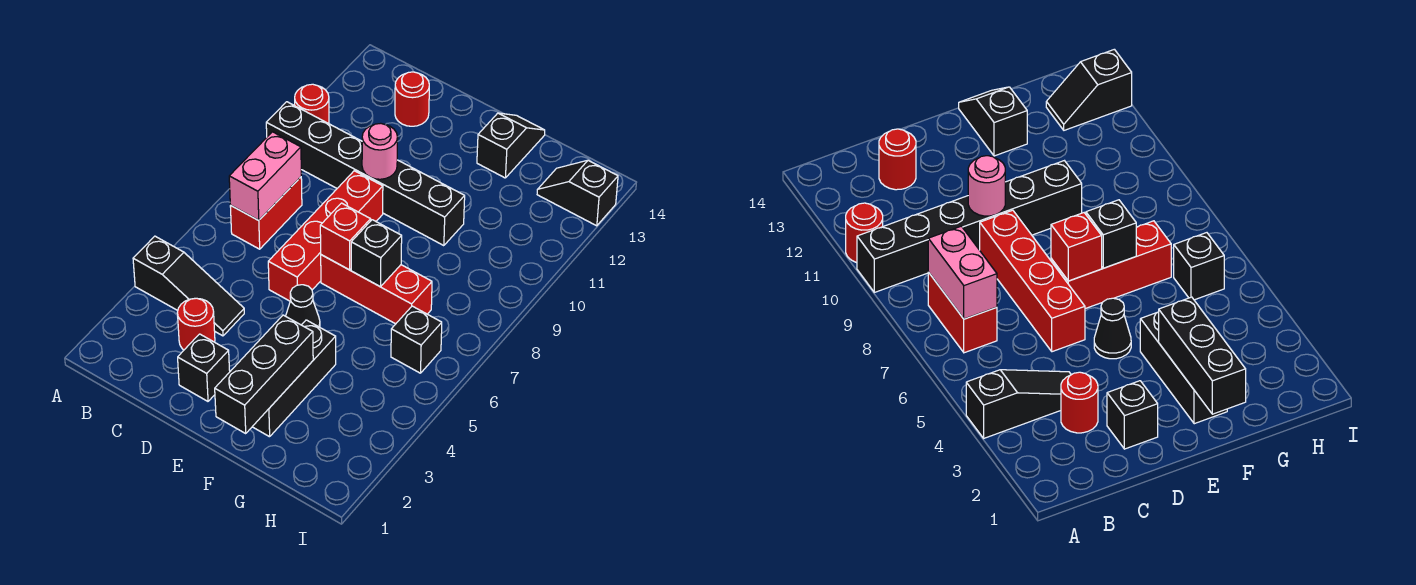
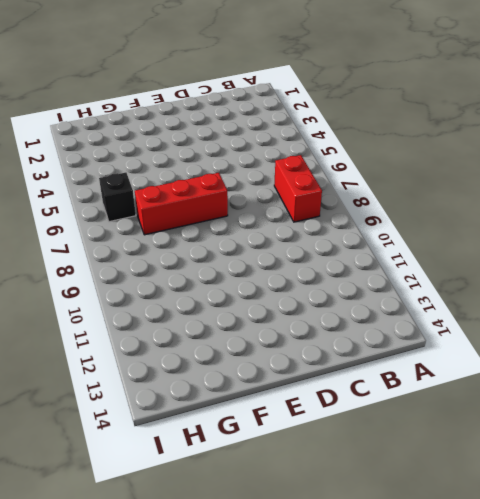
none -> black slope A4:C4 level 1 top A
none -> black brick A10:F10 level 1
none -> red round brick A11 level 1

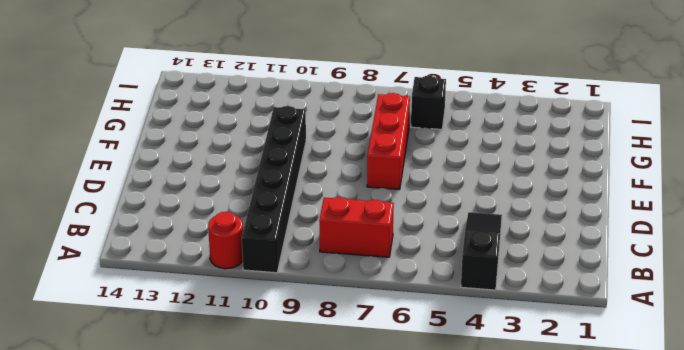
none -> red round brick C3 level 1
none -> red round brick C13 level 1
none -> black brick D2 level 1

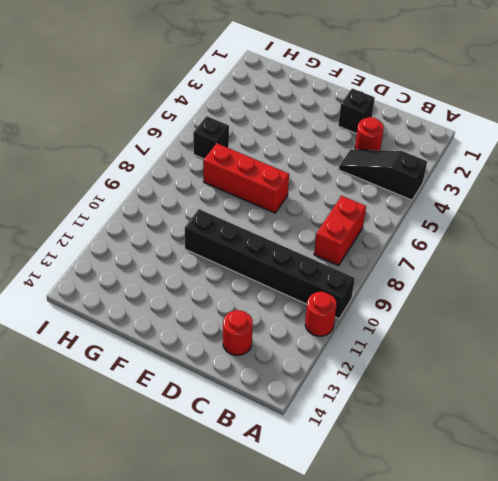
none -> red brick D6:D9 level 1
none -> black cone E5 level 1
none -> black brick F2:F4 level 1

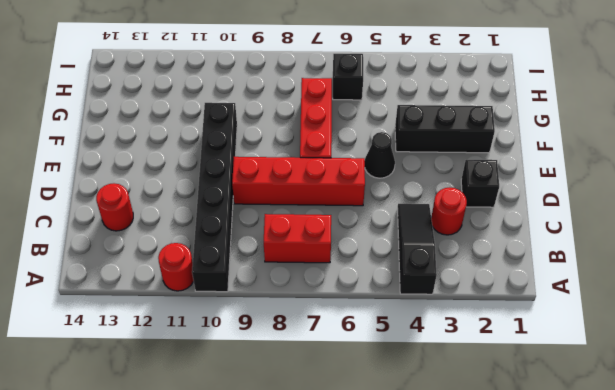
none -> black slope F13:F14 level 1 top 13
none -> black slope H13:I13 level 1 top I
none -> pink brick B7:B8 level 2

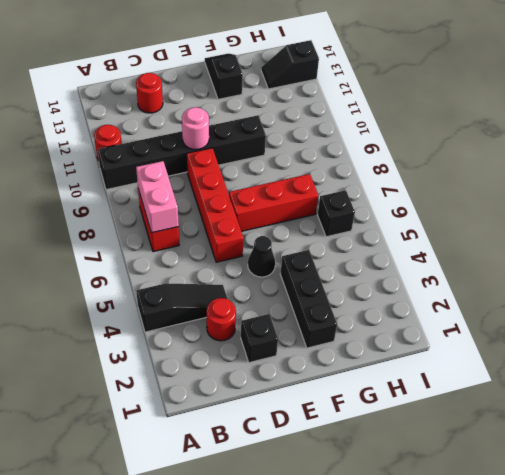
none -> red brick E7 level 2
none -> black brick F1:F3 level 2
none -> black brick F7 level 2

